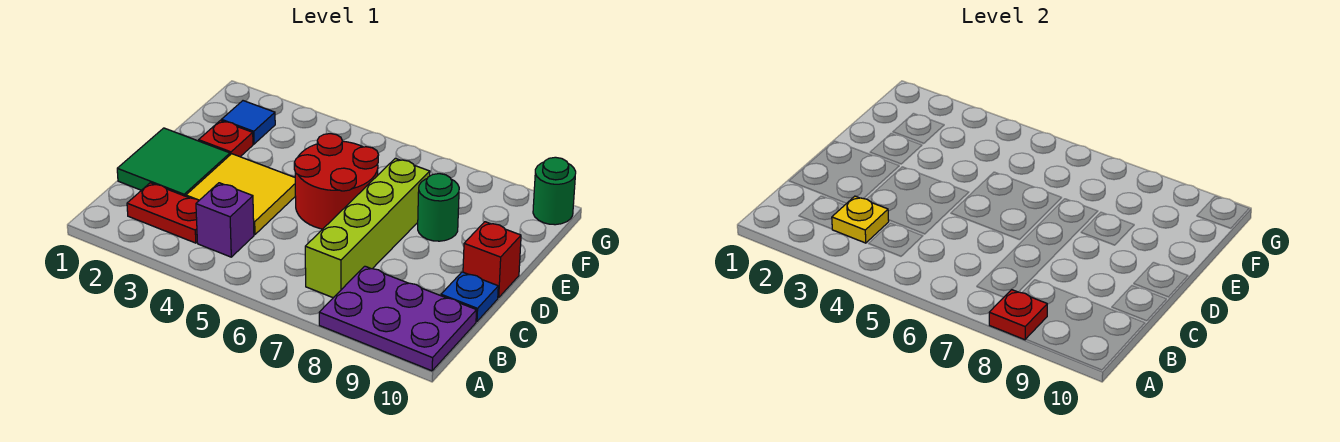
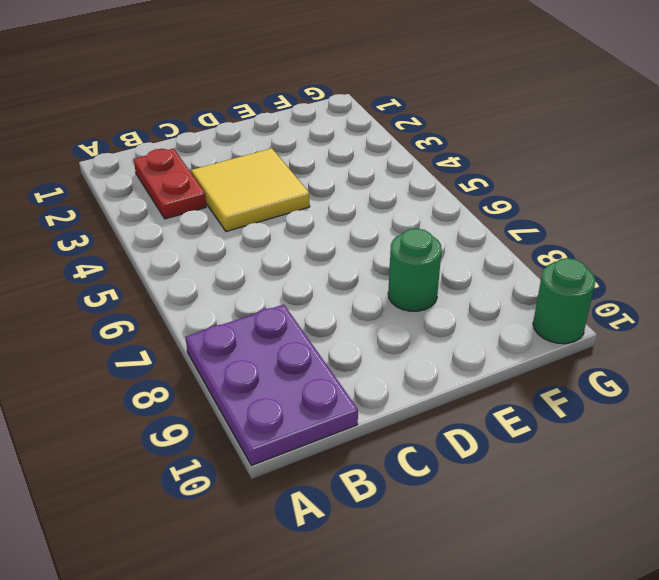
none -> purple brick B4 level 1
none -> lime brick B7:E7 level 1
none -> green tile C1:D2 level 1

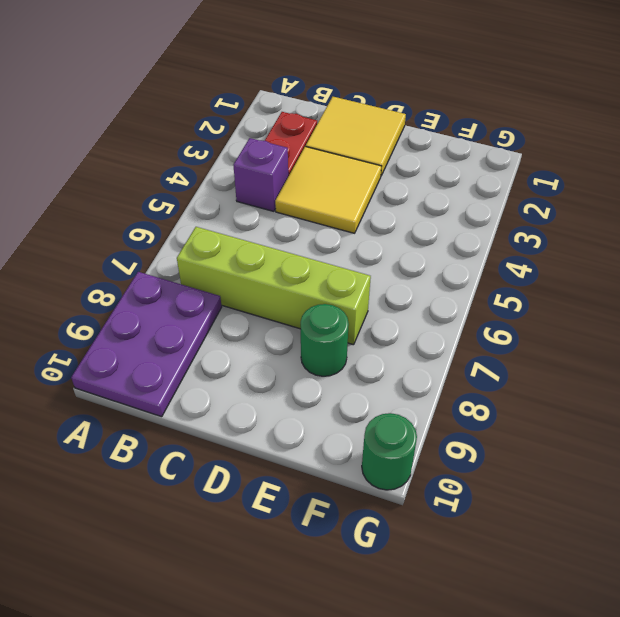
yellow tile C1:D2 level 1 -> green tile C1:D2 level 1
none -> blue plate C10 level 1
none -> red round brick D5:E6 level 1
none -> red brick D10 level 1

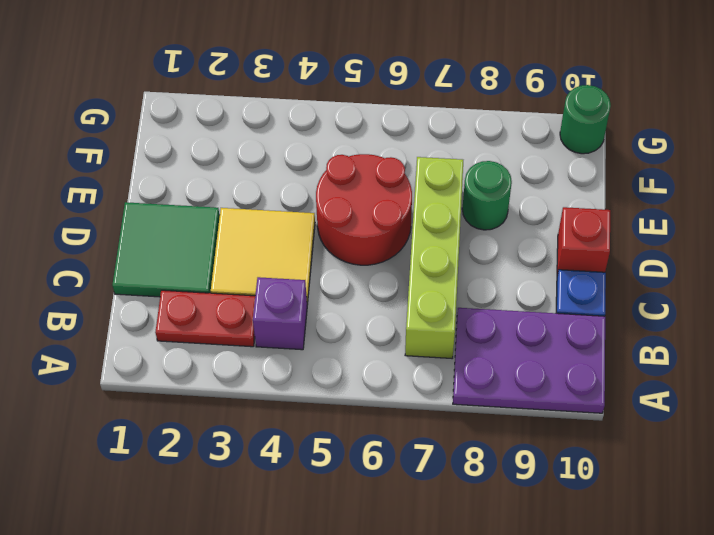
none -> red plate E2 level 1
none -> blue tile F2 level 1
none -> red plate A8 level 2

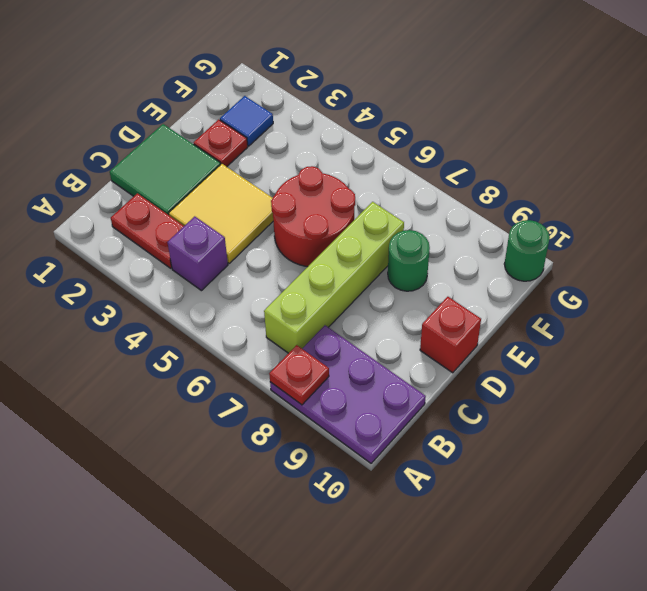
none -> blue plate C10 level 1
none -> yellow plate B3 level 2

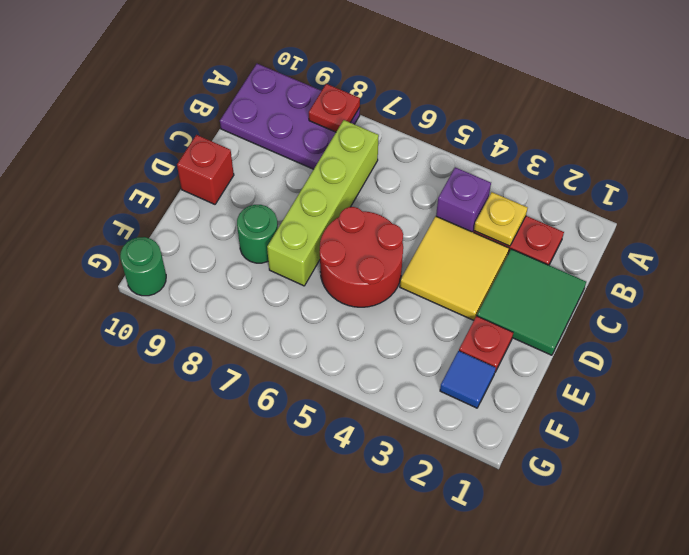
none -> blue plate C10 level 1

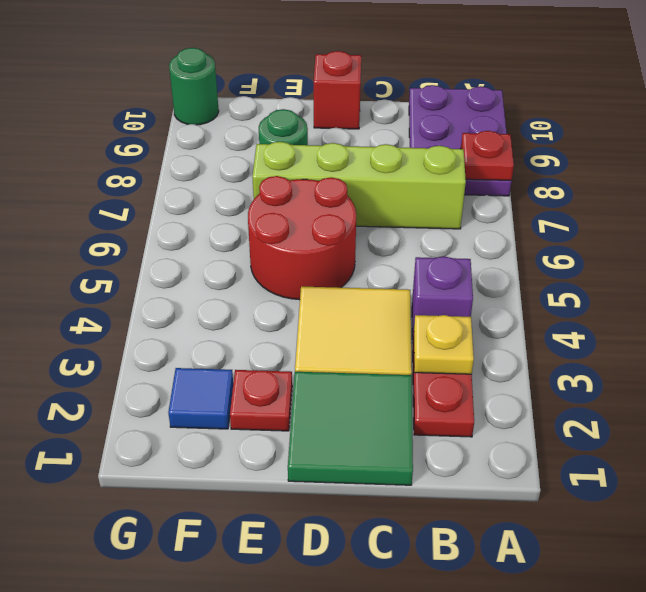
none -> blue plate C10 level 1

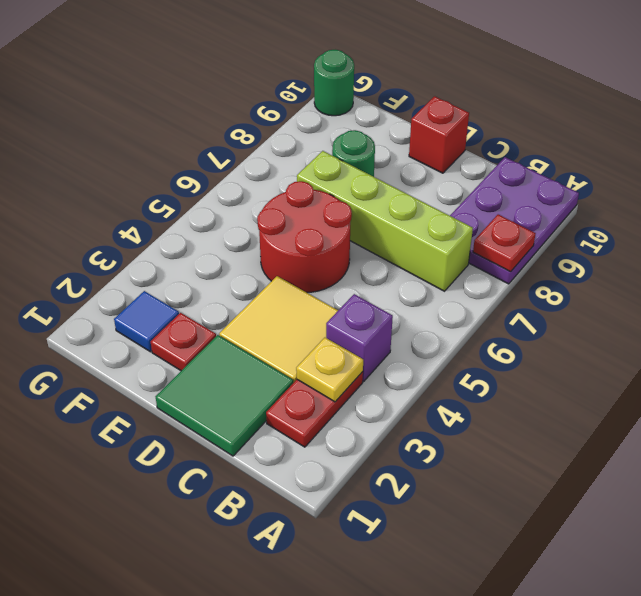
none -> blue plate C10 level 1

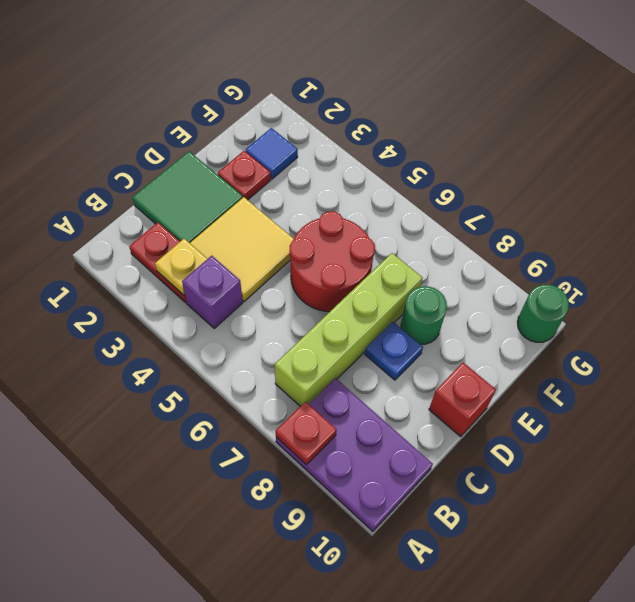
blue plate D8 level 1 -> blue plate C10 level 1

